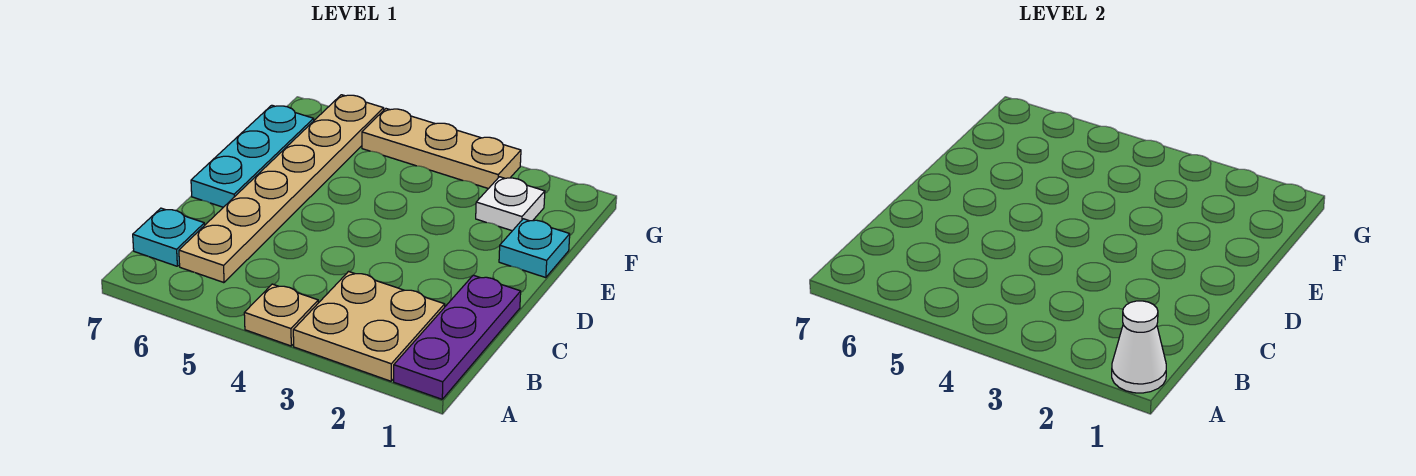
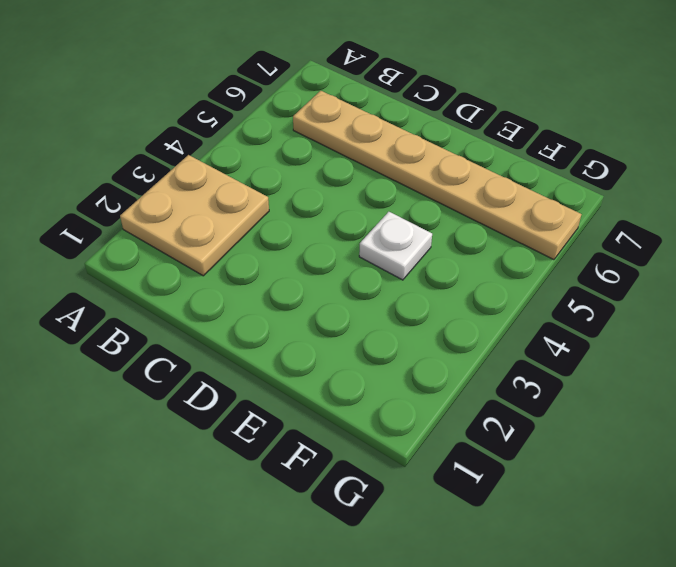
white plate E4 level 1 -> white plate F2 level 1
none -> purple plate A1:C1 level 1
none -> tan plate A4 level 1

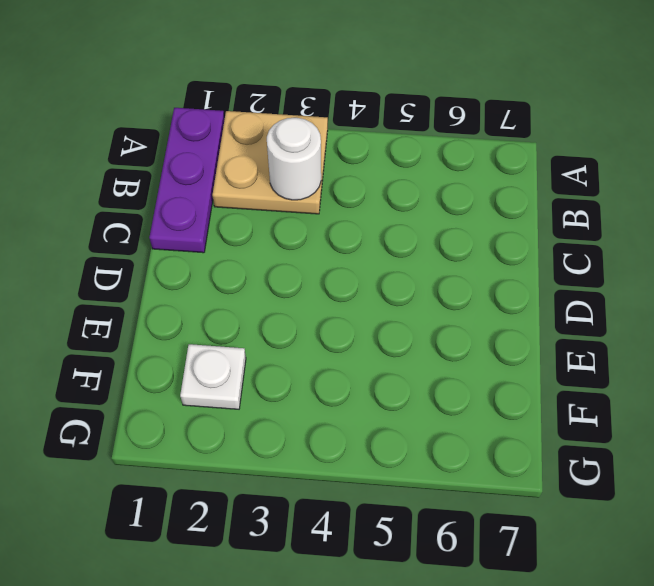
white round brick B3 level 2 -> none
none -> tan plate A4 level 1
none -> tan plate B6:G6 level 1

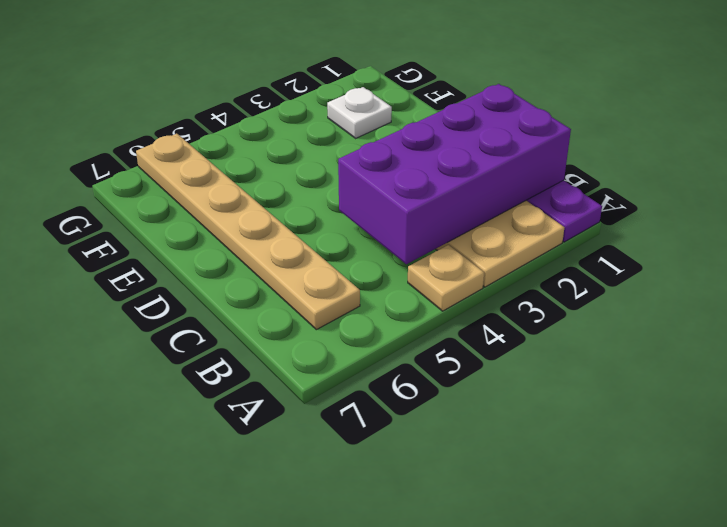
purple brick B1:C4 level 2 -> none
none -> cyan plate B7 level 1
none -> cyan plate D7:F7 level 1

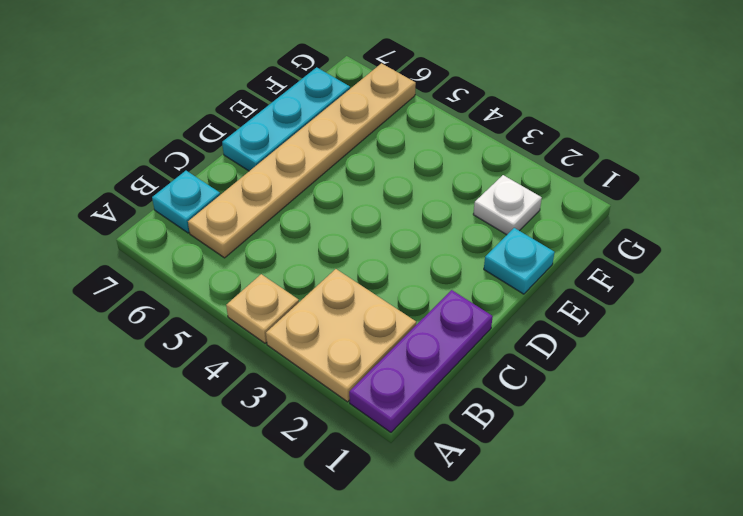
none -> tan plate G3:G5 level 1
none -> white cone A1 level 2

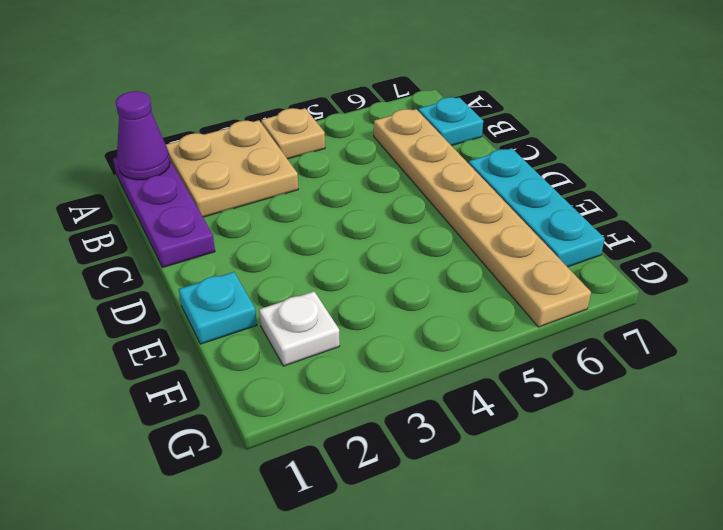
purple cone A1 level 2 -> white cone A1 level 2
none -> tan plate G3:G5 level 1

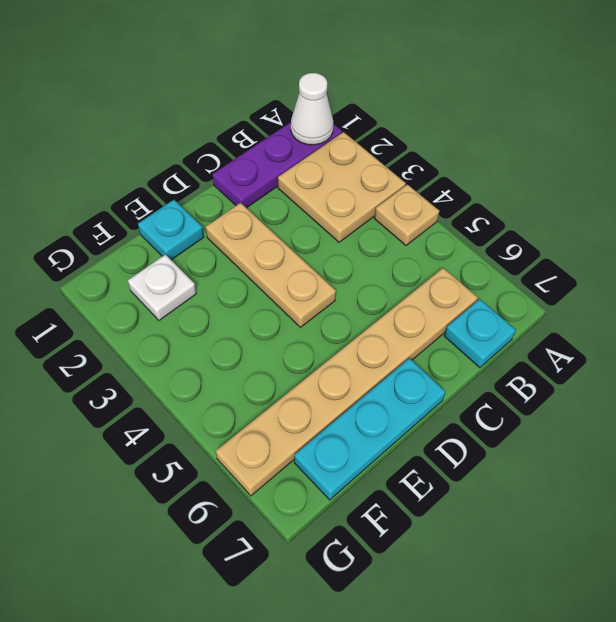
tan plate D2:D4 level 1 -> tan plate G3:G5 level 1

